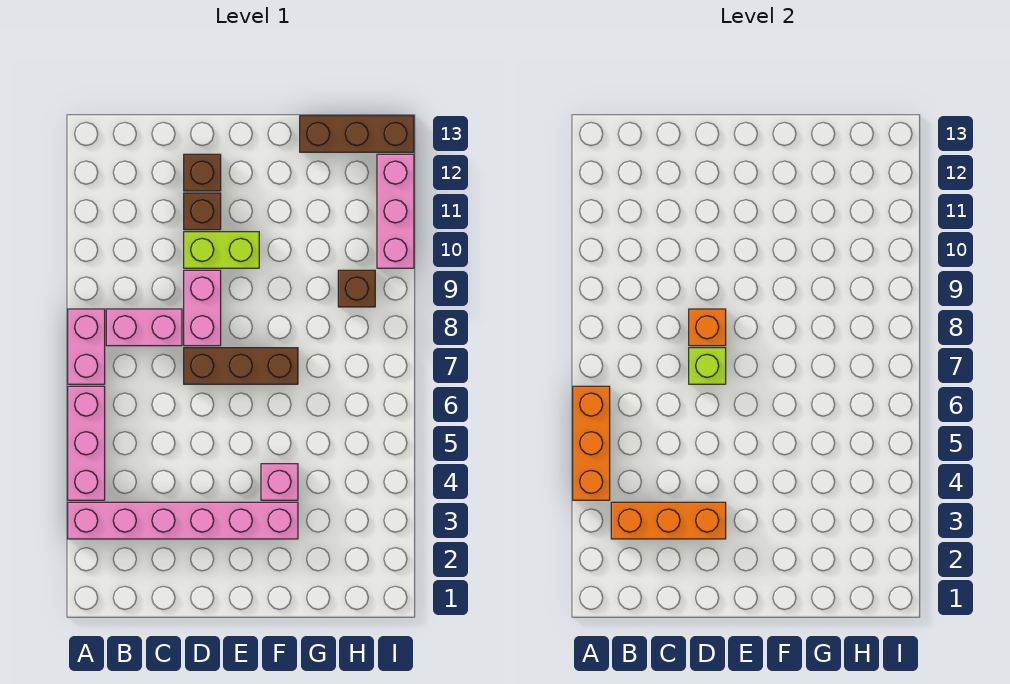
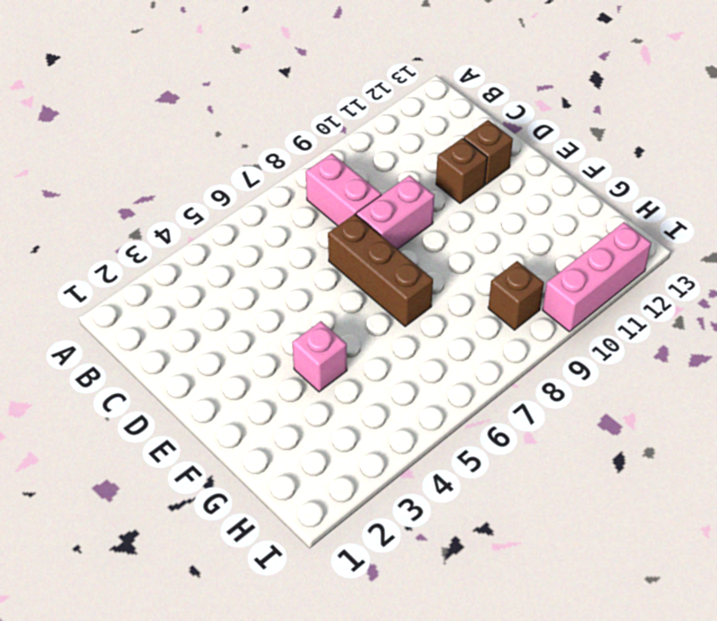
none -> pink brick A3:F3 level 1
none -> pink brick A4:A6 level 1
none -> pink brick A7:A8 level 1

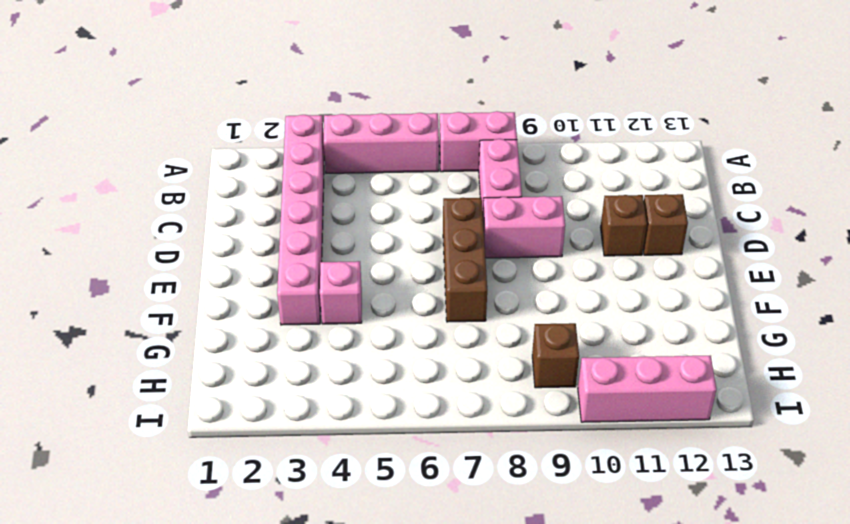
none -> lime brick D10:E10 level 1
none -> brown brick G13:I13 level 1
none -> orange brick A4:A6 level 2

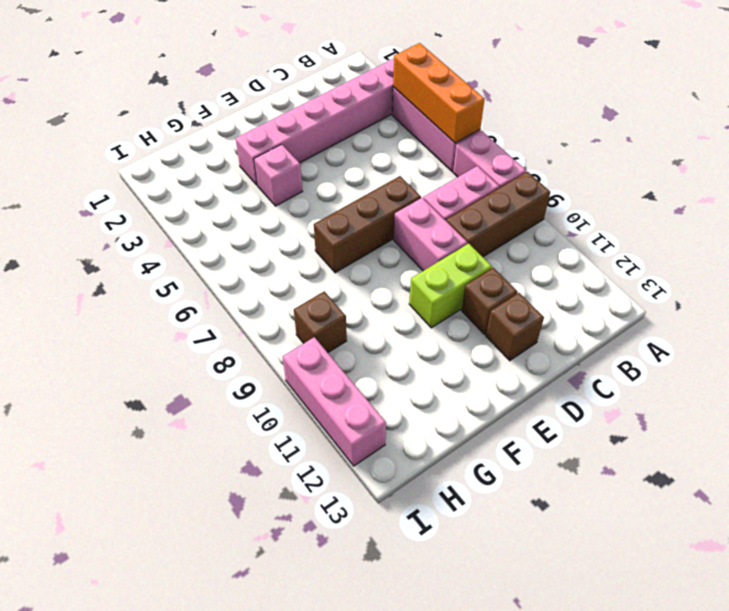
brown brick A9:C9 level 1 -> brown brick G13:I13 level 1
none -> orange brick B3:D3 level 2
none -> lime brick D7 level 2
none -> orange brick D8 level 2

